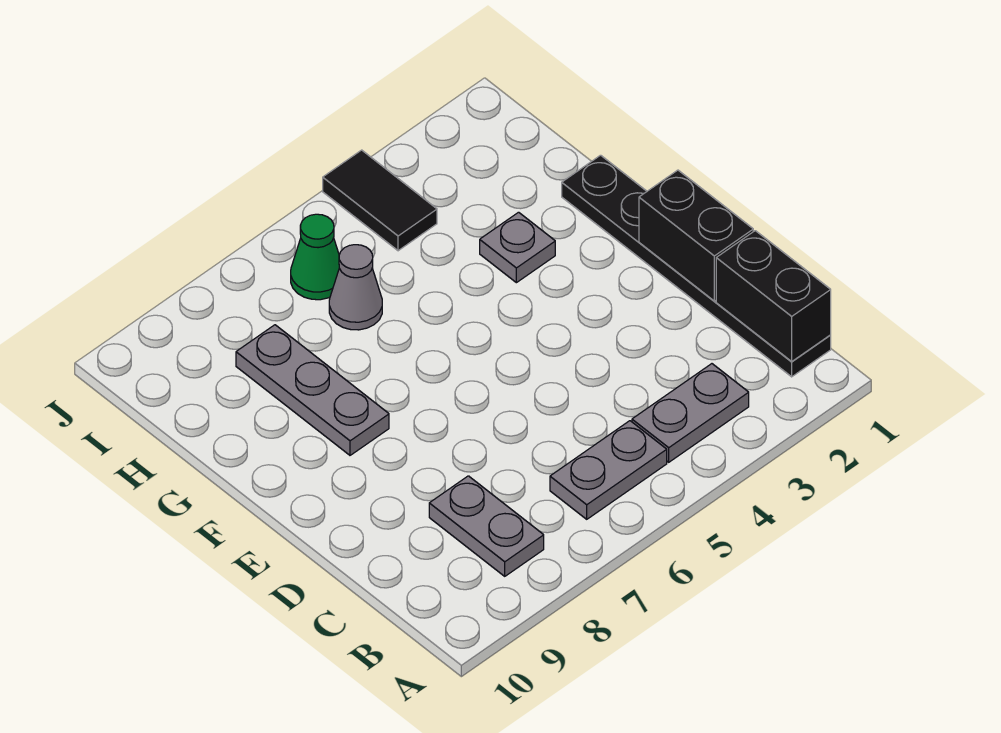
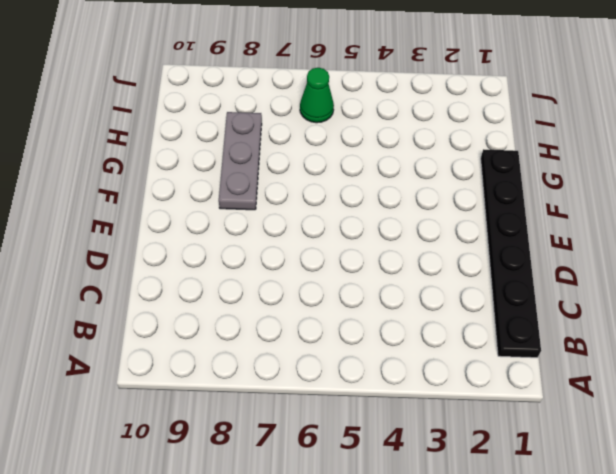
none -> grey plate B3:B4 level 1
none -> grey plate B5:B6 level 1

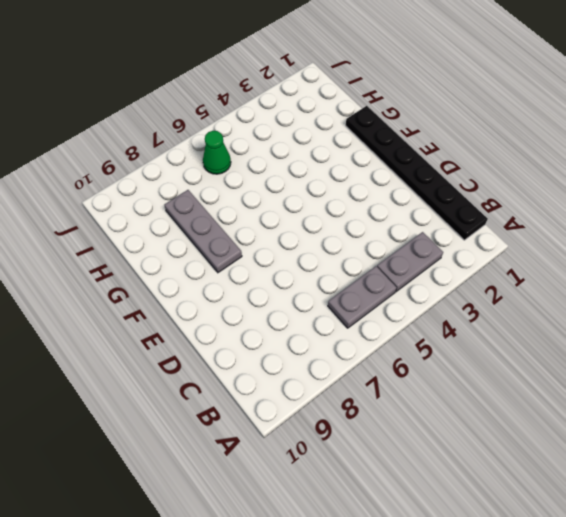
none -> grey plate B8:C8 level 1
none -> grey plate G3 level 1

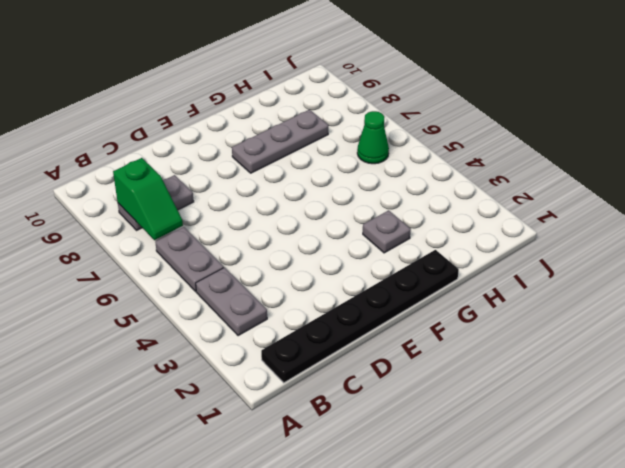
green slope B7:B8 level 2 top 8 -> none
none -> grey cone H6 level 1
none -> black tile I4:J4 level 1

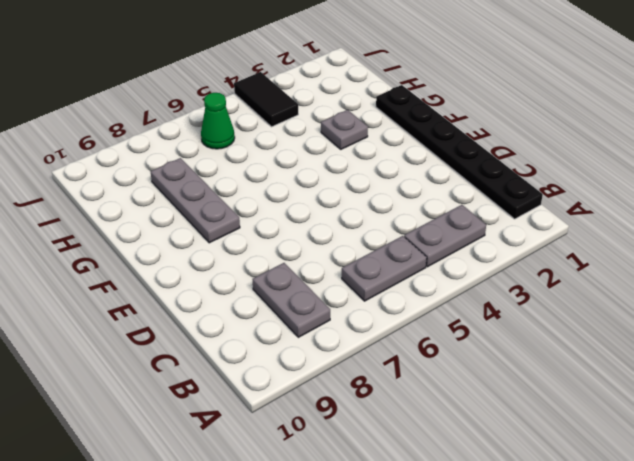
none -> grey cone H6 level 1
none -> black brick B1:C1 level 2

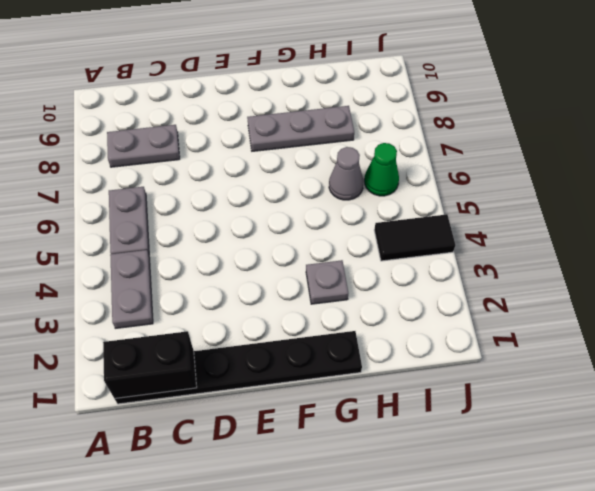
none -> black brick D1:E1 level 2

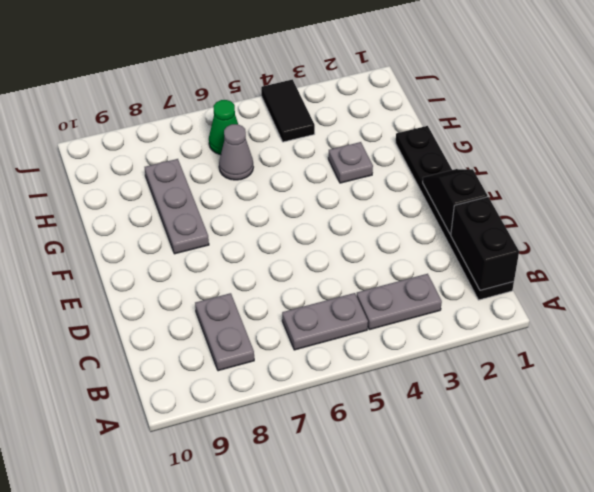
black slope D1:E1 level 2 top D -> black brick D1:E1 level 2

